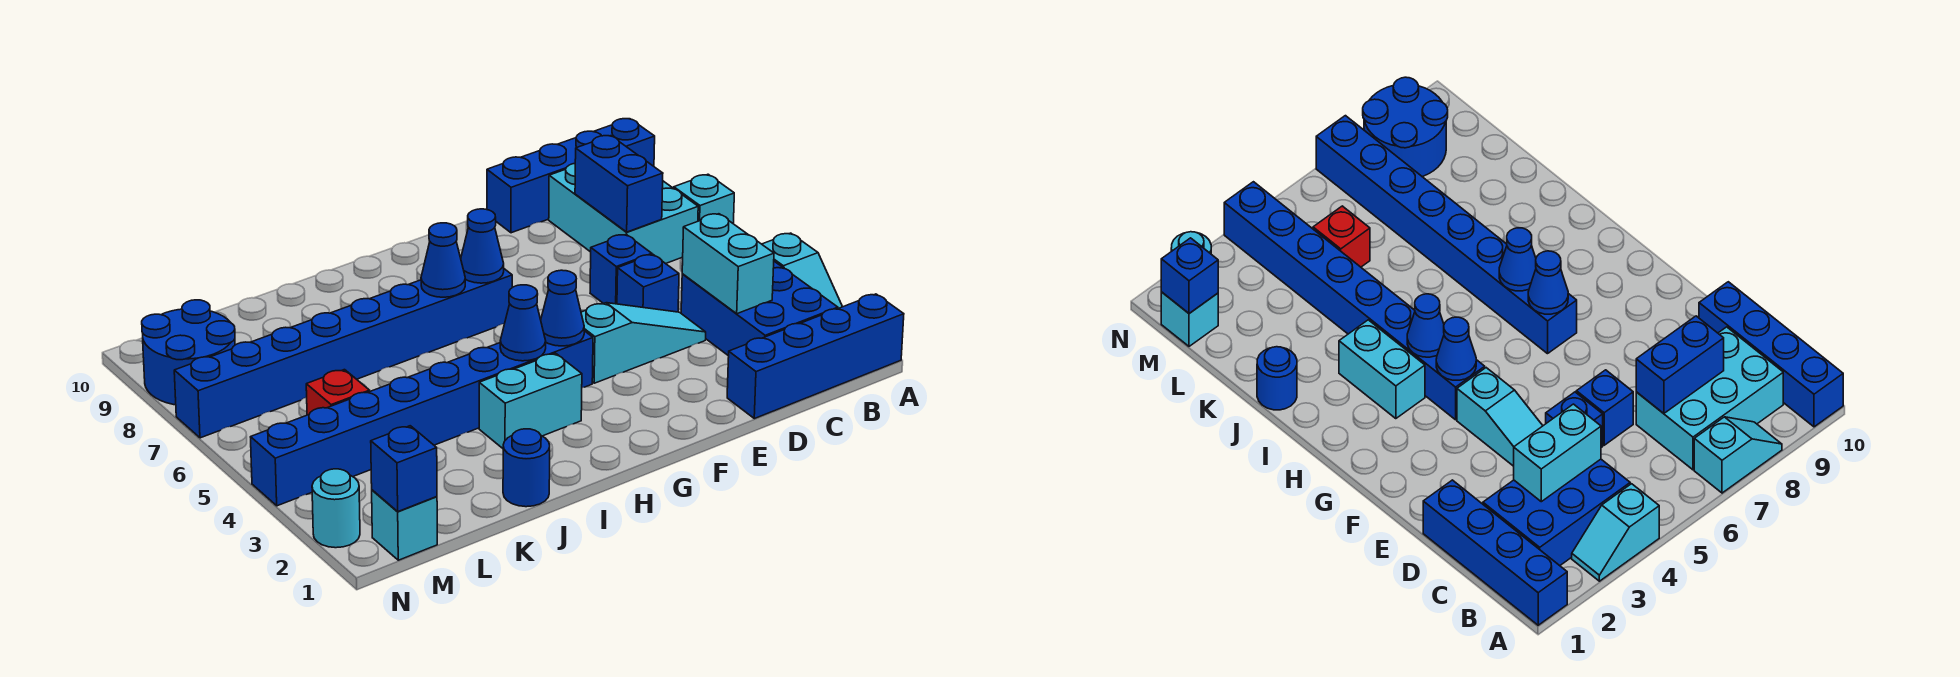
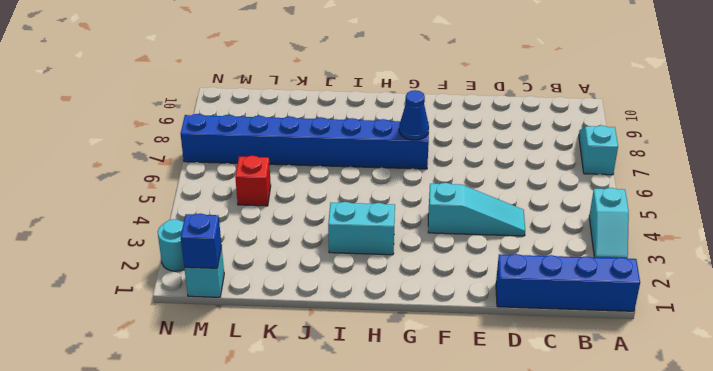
none -> blue brick A10:D10 level 1
none -> blue brick B2:C4 level 1
none -> cyan brick B7:C9 level 1

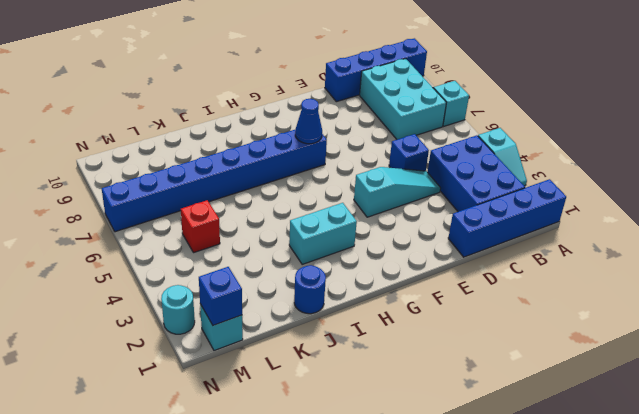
none -> blue brick D6 level 1
none -> blue brick G4:N4 level 1
none -> blue round brick M8:N9 level 1

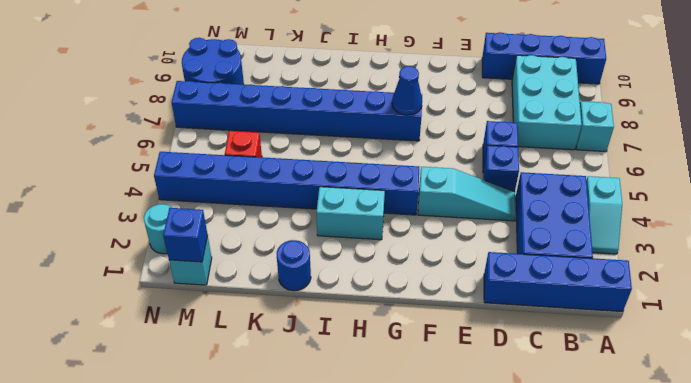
none -> cyan brick C3:C4 level 2
none -> blue brick C7:C8 level 2
none -> blue cone G4 level 2

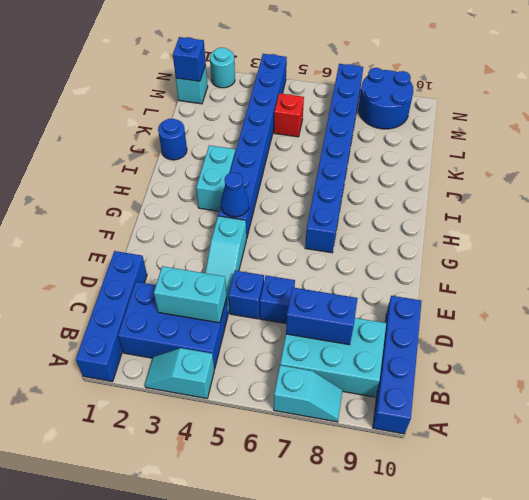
none -> blue cone G7 level 2
none -> blue cone H4 level 2
none -> blue cone H7 level 2

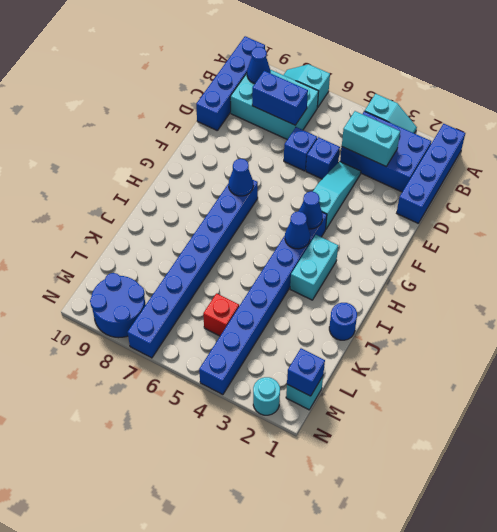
blue cone B9 level 2 -> blue cone H7 level 2

